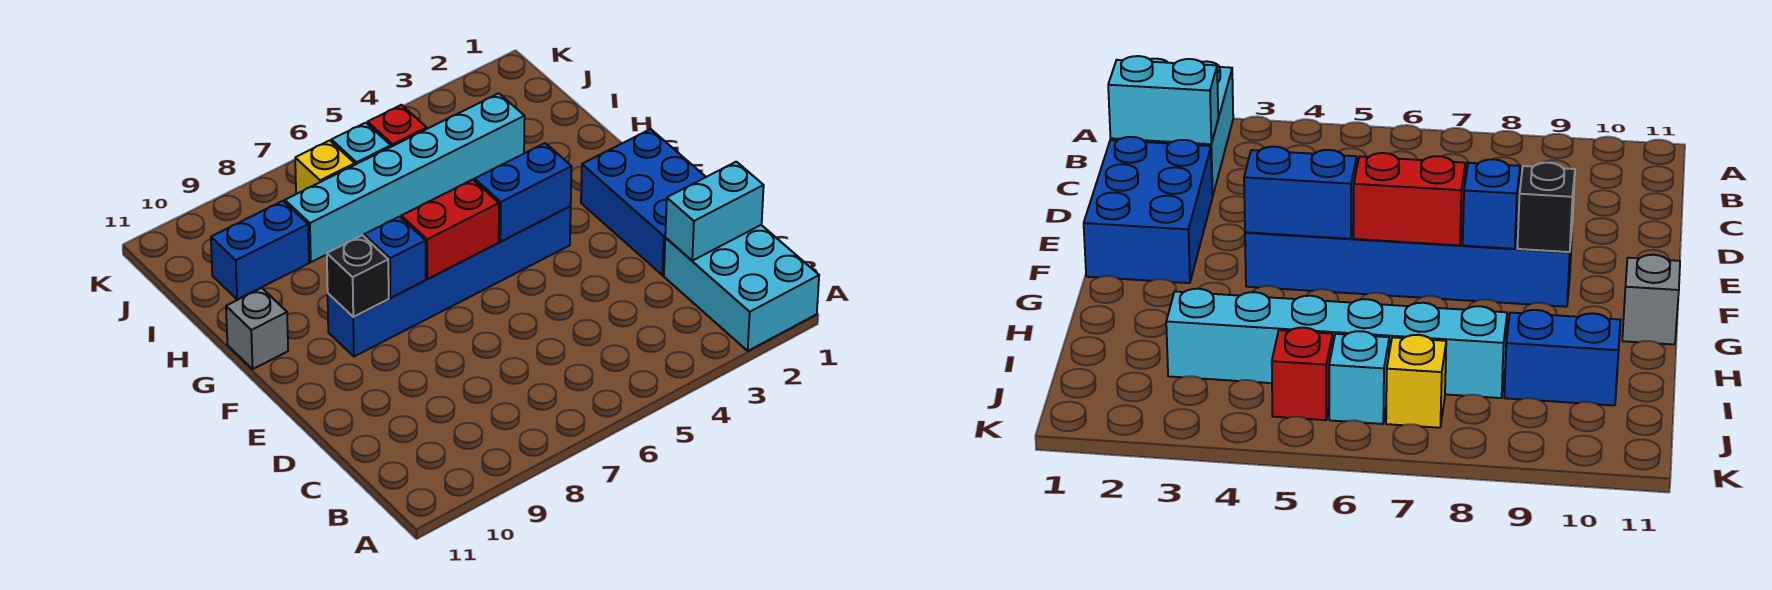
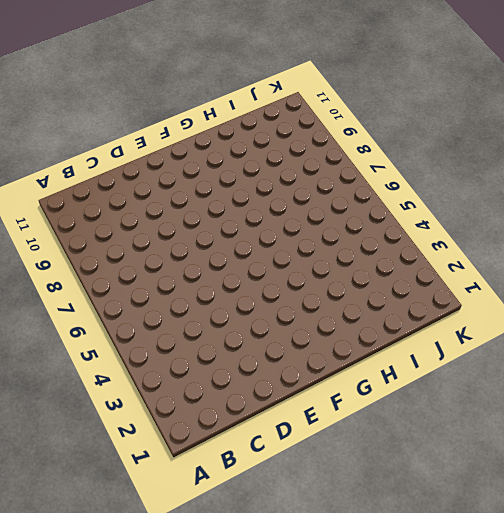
none -> cyan brick A1:C2 level 1
none -> blue brick D1:F2 level 1
none -> blue brick F4:F9 level 1

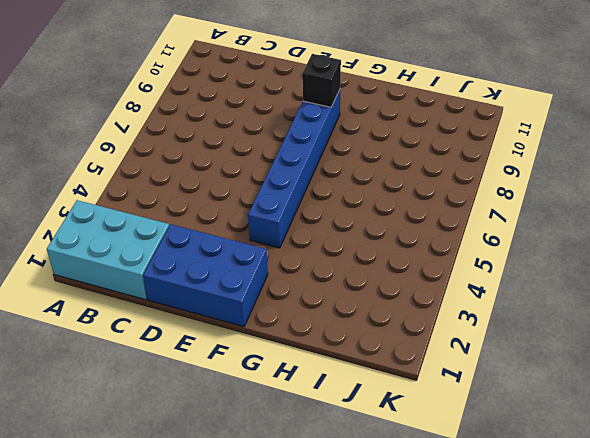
none -> grey brick G11 level 1
none -> cyan brick I3:I8 level 1
none -> blue brick I9:I10 level 1

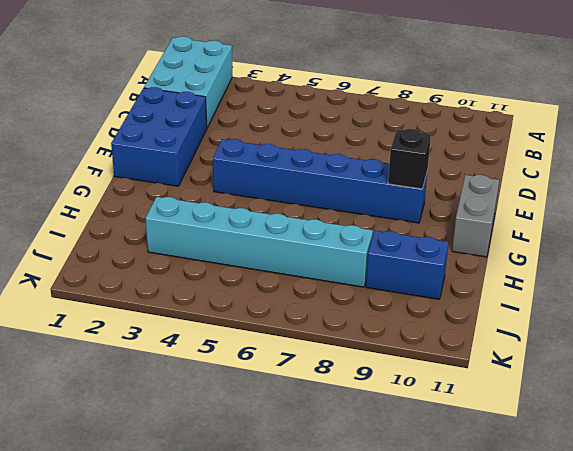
grey brick F11:G11 level 1 -> grey brick G11 level 1
none -> red brick J5 level 1
none -> cyan brick J6 level 1
none -> yellow brick J7 level 1

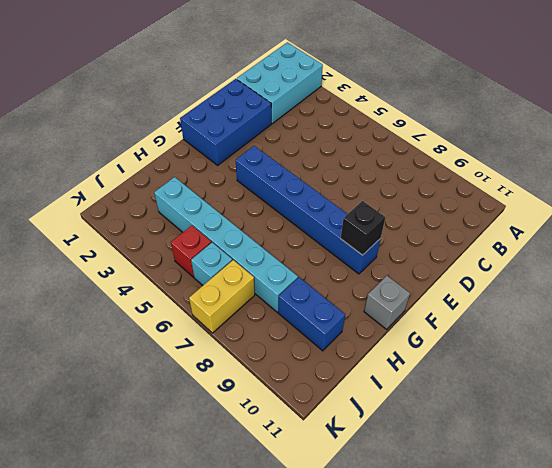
yellow brick J7:K7 level 1 -> yellow brick J7 level 1
none -> cyan brick C1:C2 level 2
none -> blue brick F4:F5 level 2
none -> red brick F6:F7 level 2

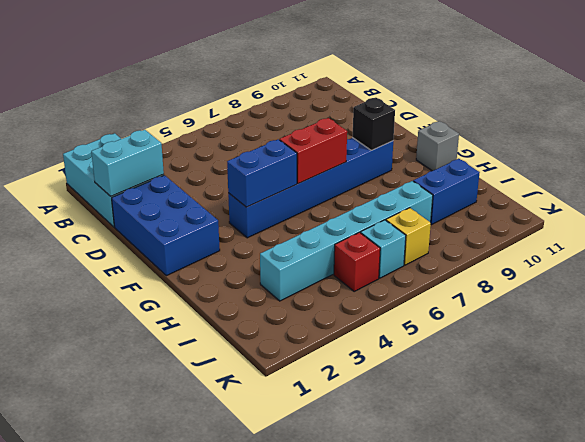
none -> blue brick F8 level 2

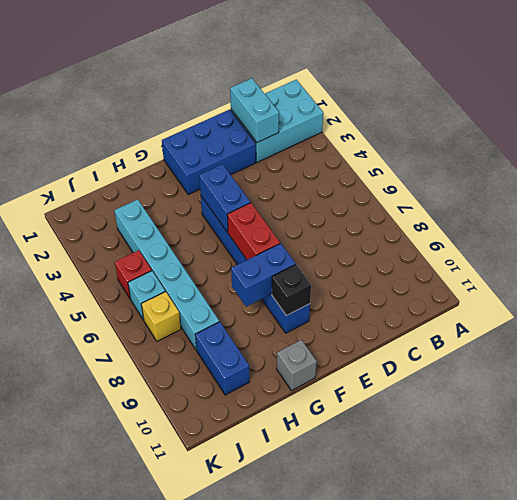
blue brick F8:G8 level 2 -> blue brick F8 level 2

